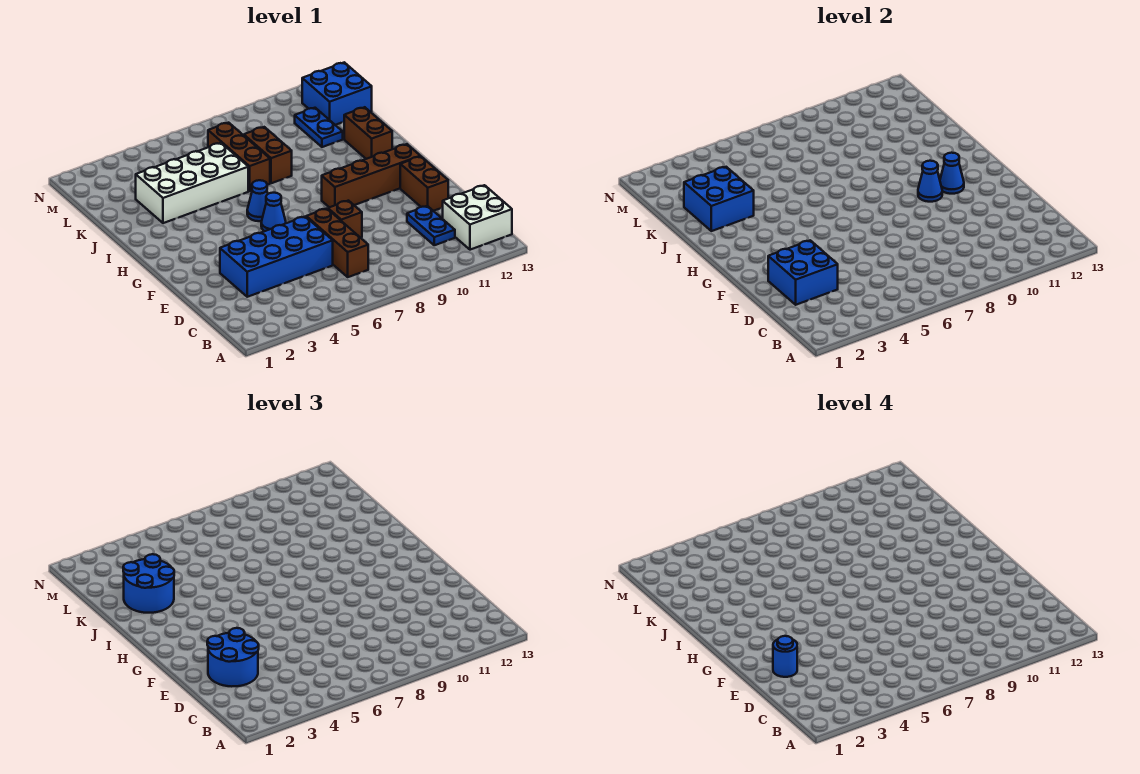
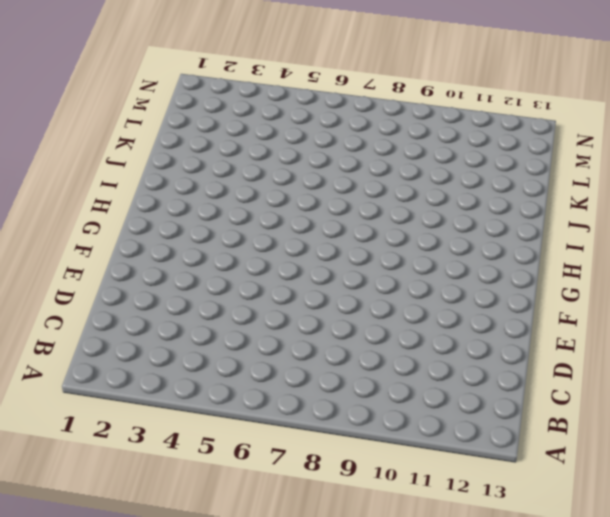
none -> white brick B12:C13 level 1
none -> brown brick C7:E7 level 1
none -> blue plate C11:D11 level 1

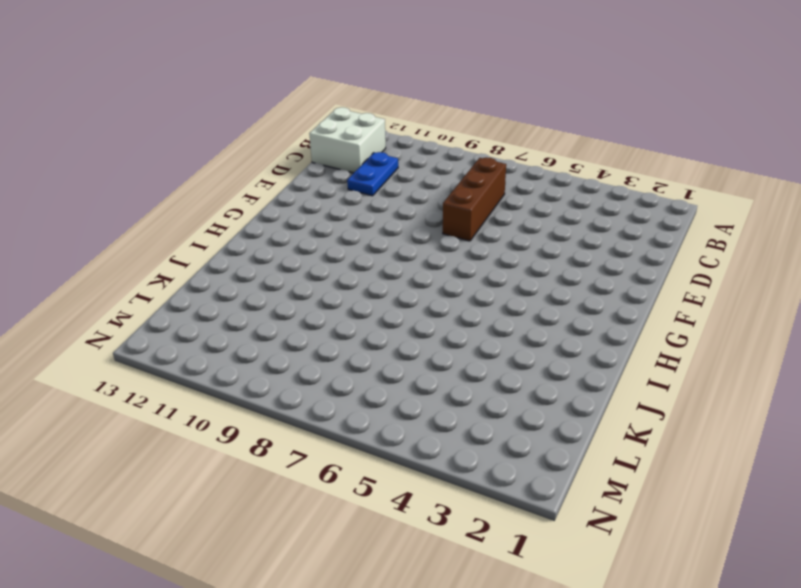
none -> blue brick D3:E6 level 1
none -> brown brick E8 level 1
none -> brown brick E12:F12 level 1

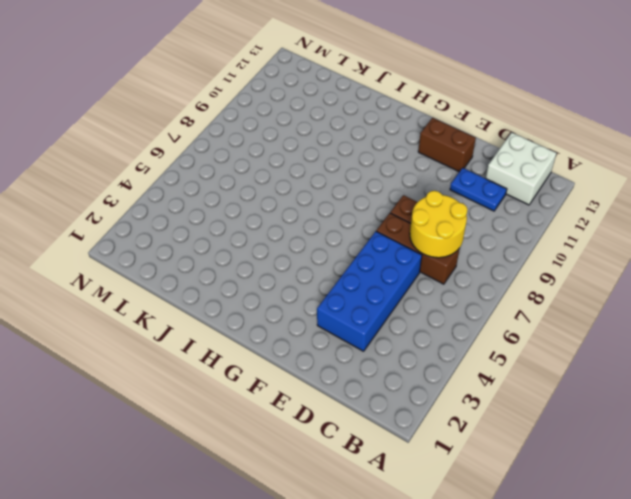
yellow round brick C7:D8 level 2 -> none
none -> blue cone G6 level 1
none -> brown brick G9:G12 level 1
none -> blue cone H6 level 1

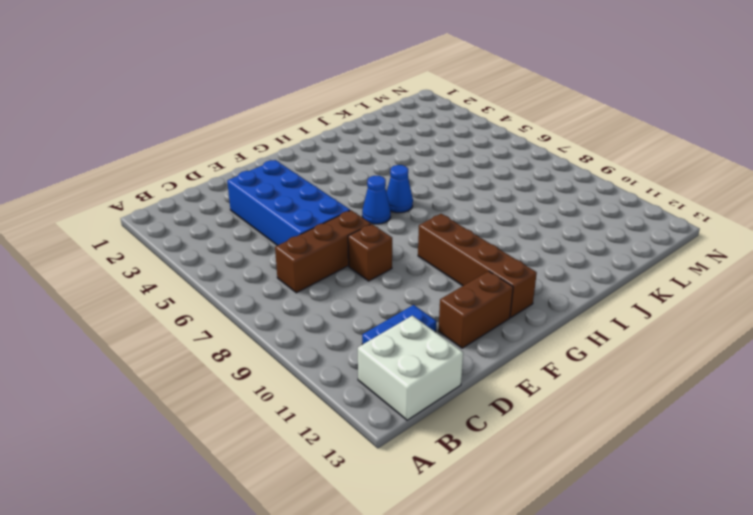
none -> brown brick I12:J12 level 1
none -> white brick J3:K6 level 1
none -> brown brick J7:L7 level 1

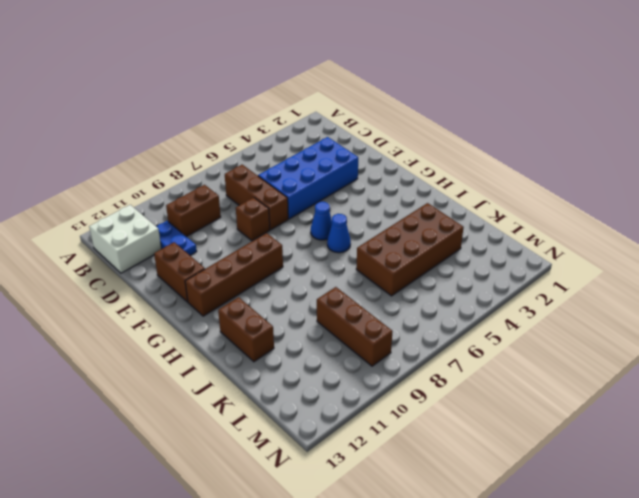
brown brick C9:C10 level 1 -> brown brick J8:K8 level 1
brown brick J3:K6 level 1 -> white brick J3:K6 level 1
brown brick K9:M9 level 1 -> brown brick J7:L7 level 1
none -> blue plate K11:L11 level 1
none -> blue brick L12:M13 level 1
none -> blue brick D2:E3 level 2

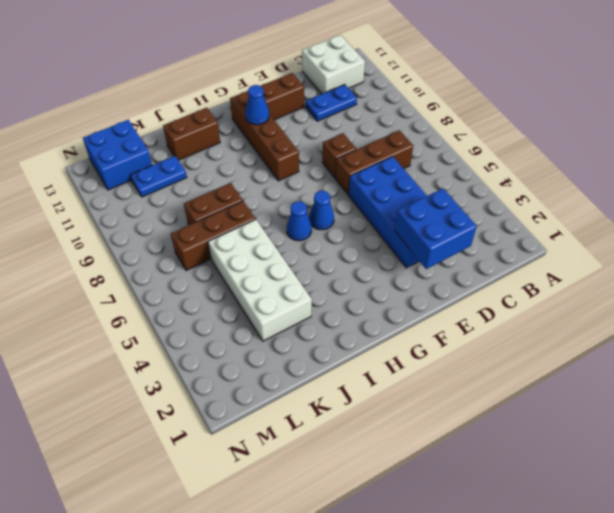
none -> blue cone G10 level 2
none -> blue brick J2:K3 level 2
none -> blue round brick D2:E3 level 3

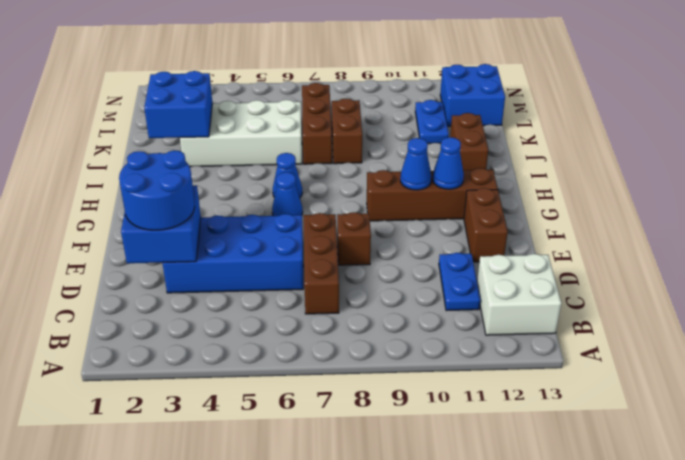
none -> blue round brick J2:K3 level 3
none -> blue round brick E2 level 4

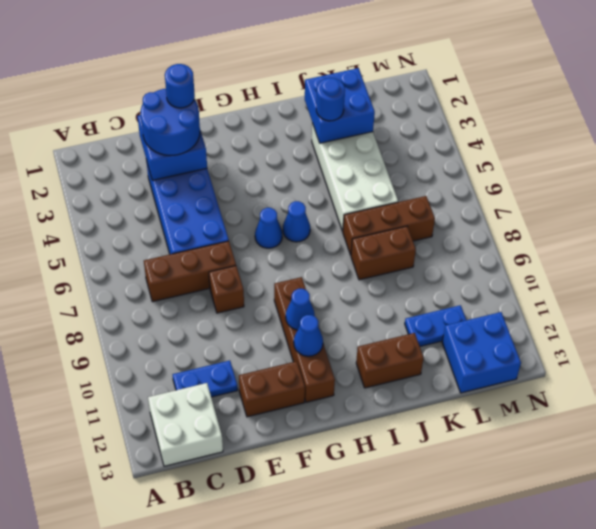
blue round brick J3 level 3 -> blue round brick J2:K3 level 3

